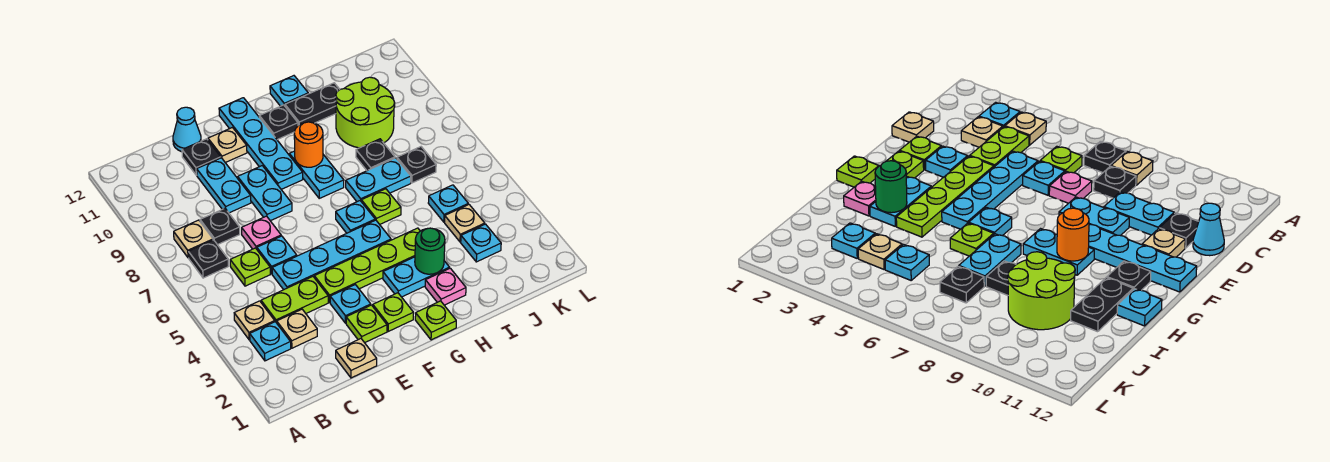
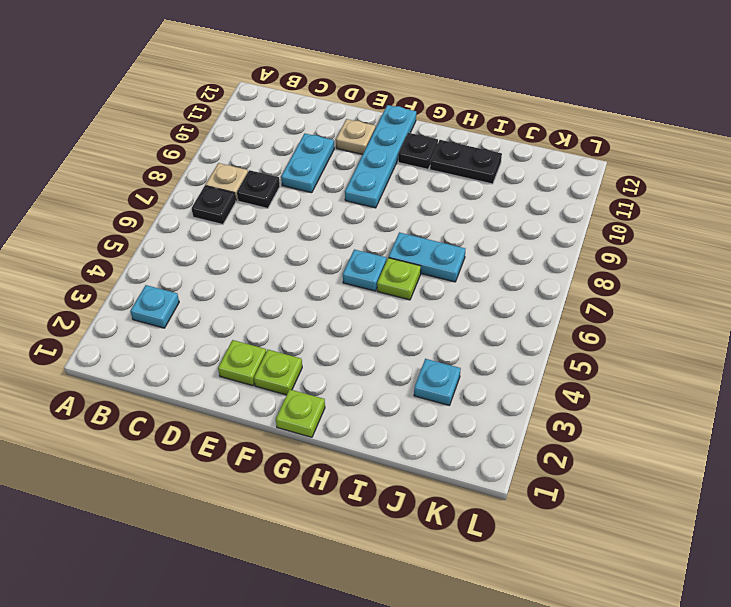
none -> tan plate B4 level 1
none -> tan plate C3 level 1
none -> lime plate C4:D4 level 1
none -> lime plate C6 level 1

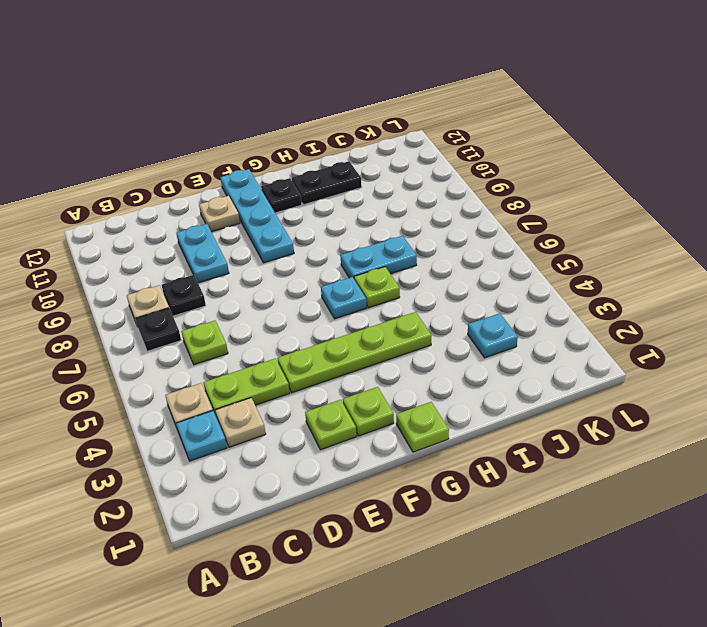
none -> tan plate D1 level 1
none -> cyan plate D5:G5 level 1
none -> cyan plate D6 level 1
none -> pink plate D7 level 1

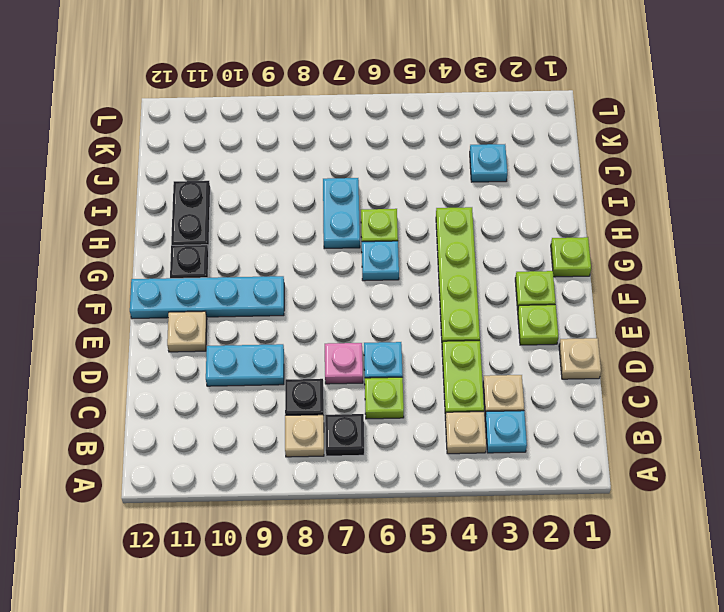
none -> cyan plate D5:G5 level 1
none -> black plate D11 level 1
none -> cyan cone D12 level 1
none -> cyan plate E3 level 1

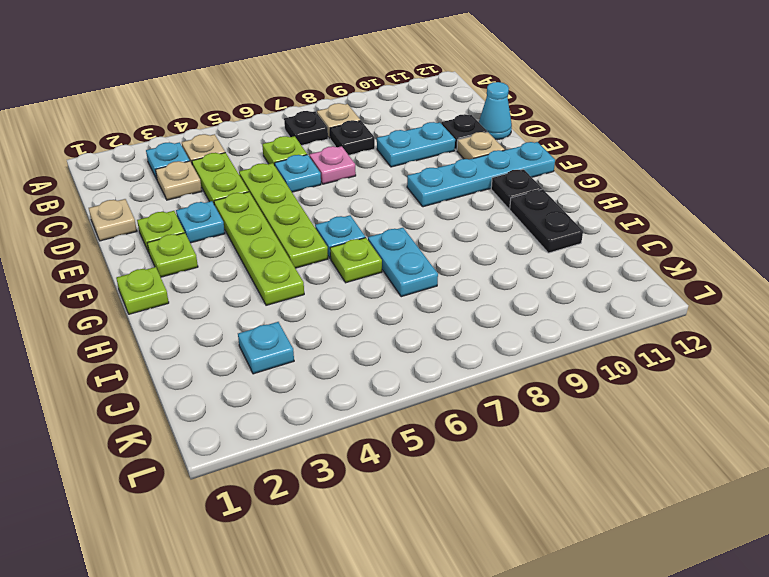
lime plate D5:G5 level 1 -> cyan plate D5:G5 level 1
none -> cyan plate E8:E9 level 1
none -> cyan plate G3:H3 level 1
none -> cyan plate G8:G9 level 1
none -> pink plate H2 level 1

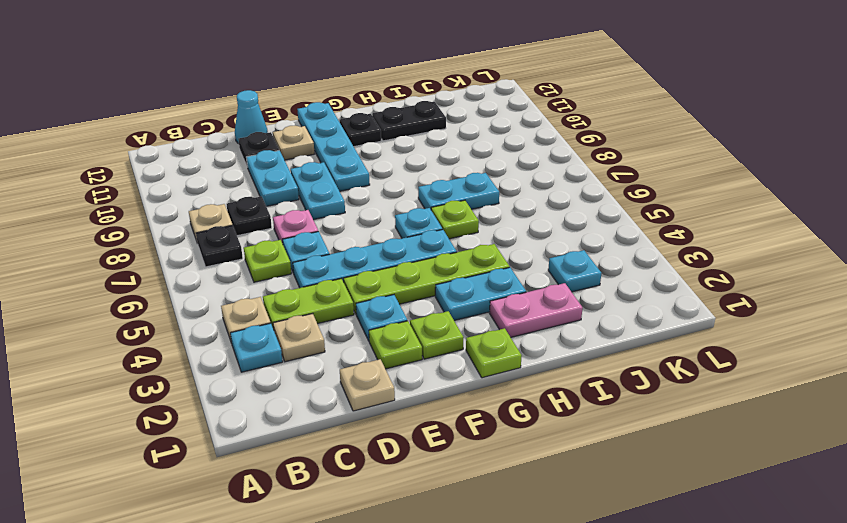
pink plate H2:I2 level 1 -> pink plate H2 level 1
none -> cyan plate G8:G9 level 1
none -> cyan plate H12 level 1
none -> black plate I8 level 1
none -> lime round brick I9:J10 level 1

